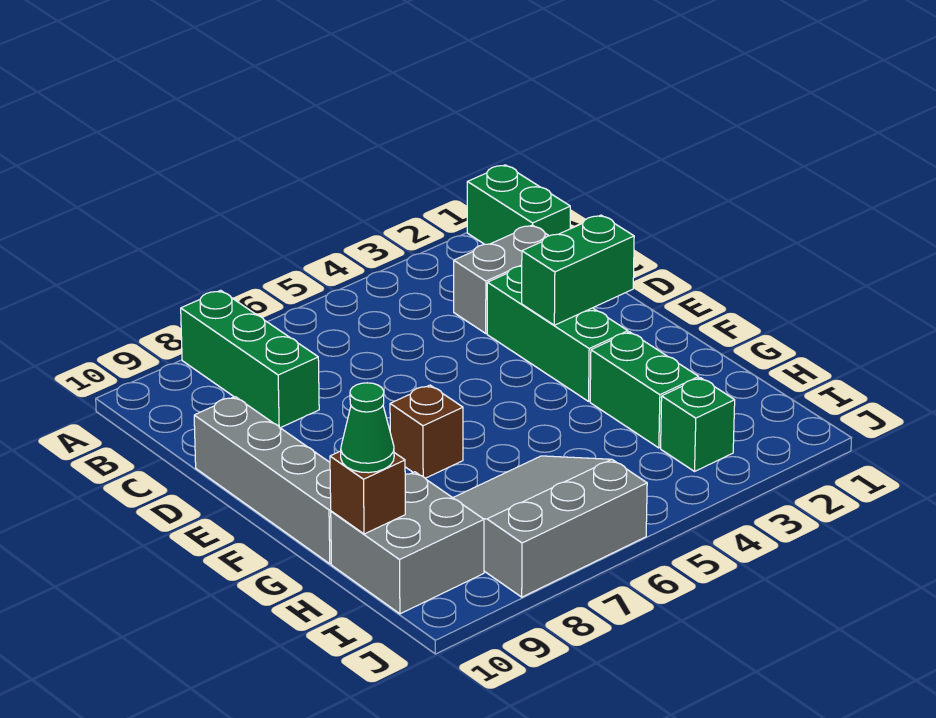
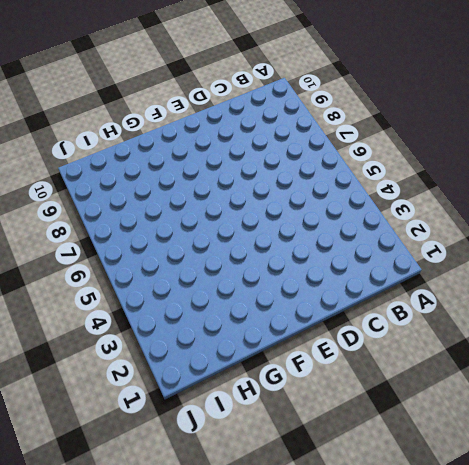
none -> green brick A1:B1 level 1
none -> green brick A8:C8 level 1
none -> grey brick C2:C3 level 1

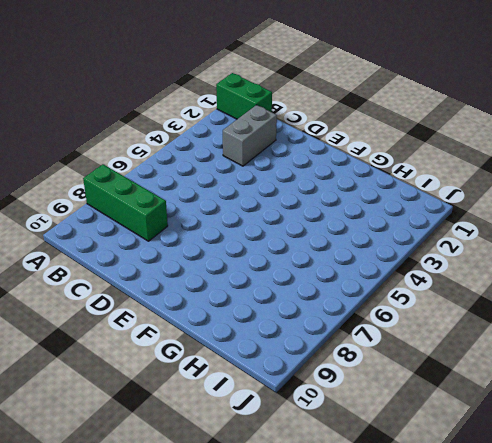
none -> green brick D3:F3 level 1
none -> grey brick D10:G10 level 1
none -> brown brick F7 level 1

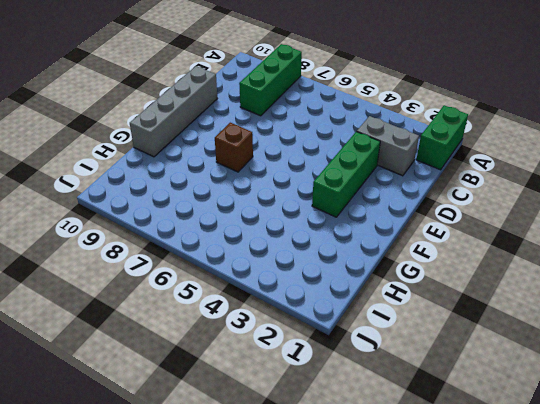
none -> green brick G3:H3 level 1
none -> grey slope H6:J8 level 1 top J
none -> grey brick H9:I10 level 1

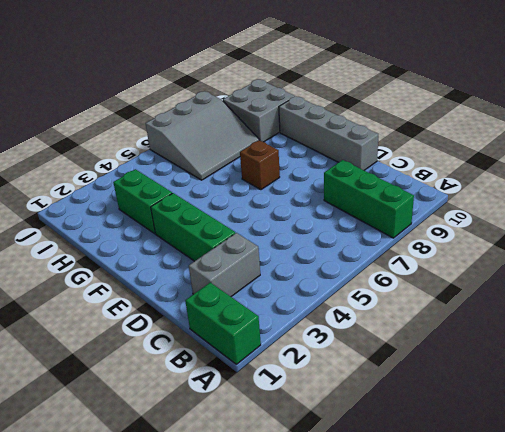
none -> green brick I3 level 1
none -> green brick E2:E3 level 2
none -> brown brick H10 level 2

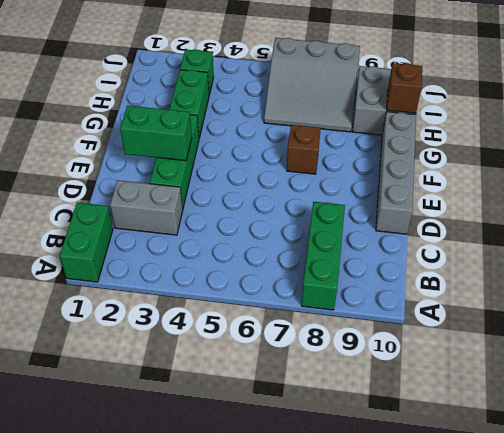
none -> green cone H10 level 3

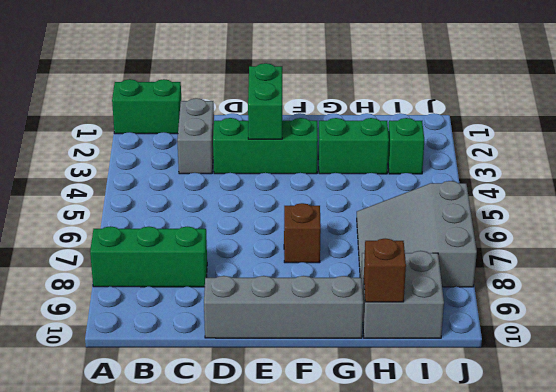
none -> green cone H10 level 3

